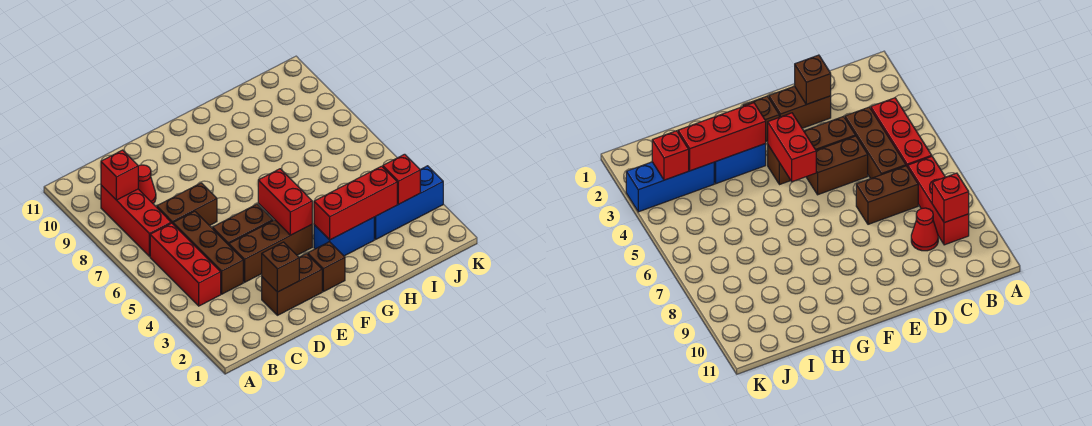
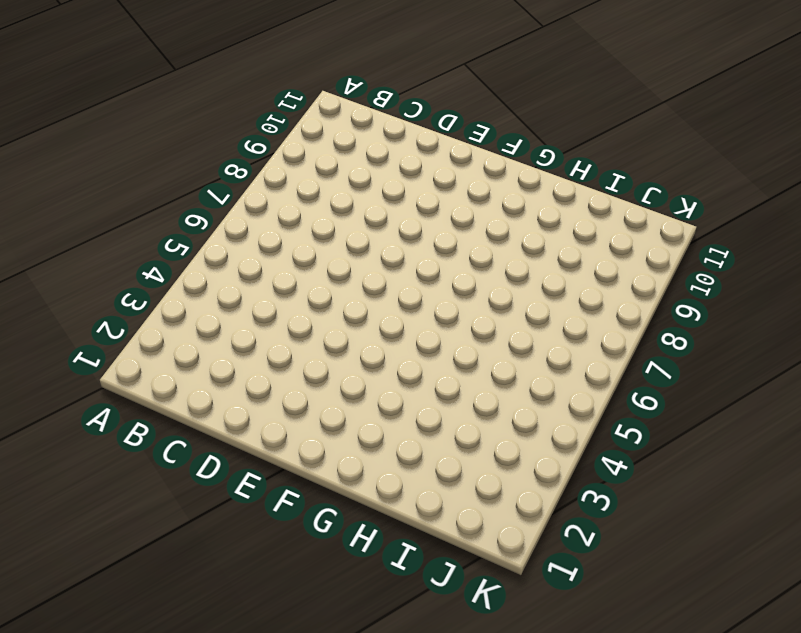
none -> red brick B4:B6 level 1
none -> red brick B7:B9 level 1
none -> brown brick C4:C6 level 1

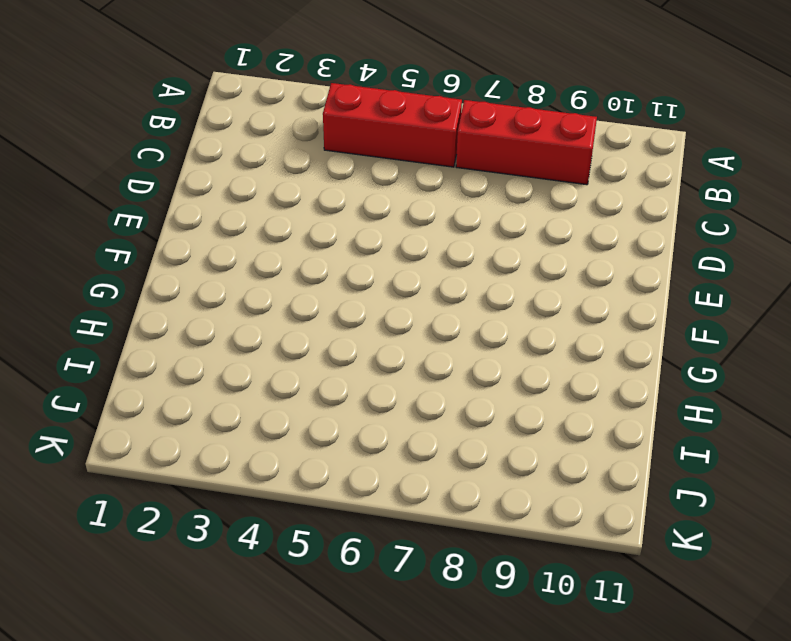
none -> brown brick C4:C6 level 1
none -> brown brick C7:D7 level 1
none -> red cone C9 level 1

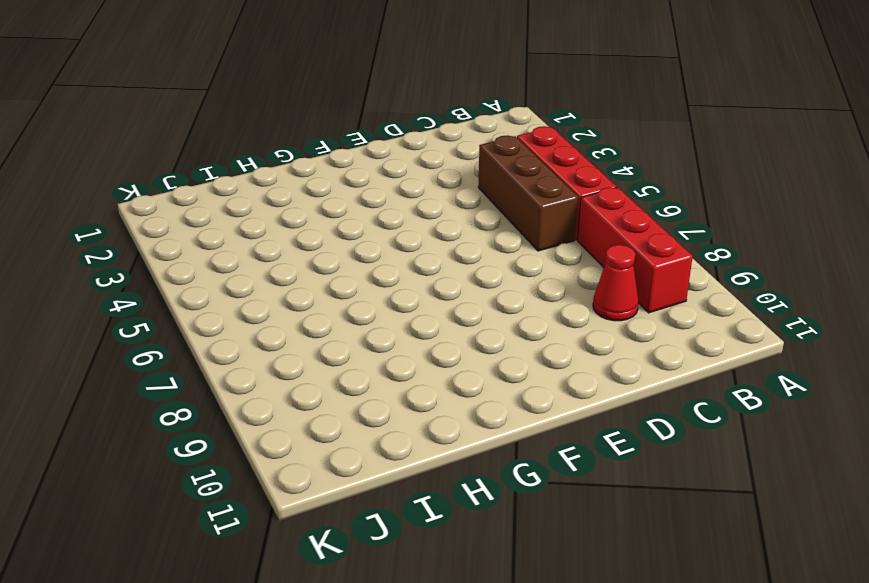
none -> brown brick C7:D7 level 1
none -> brown brick D2:E2 level 1
none -> brown brick D4:F4 level 1

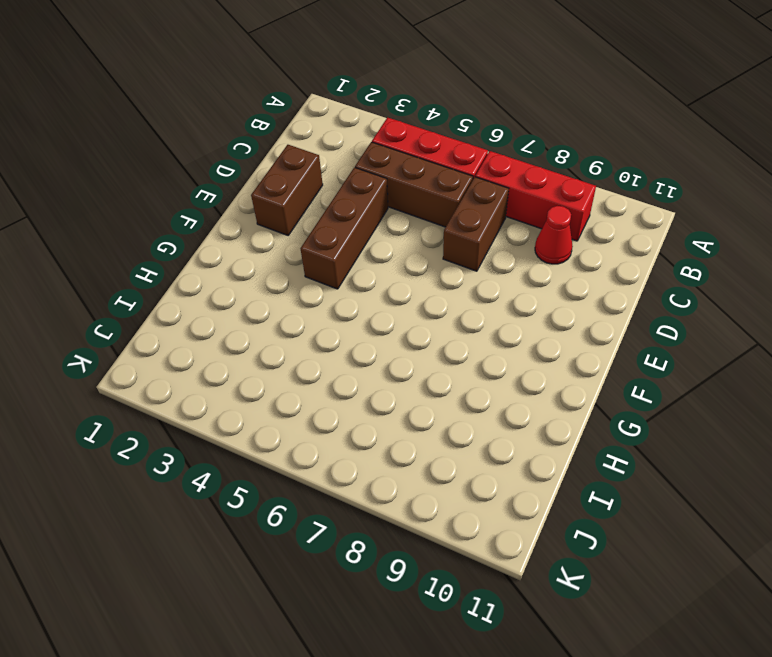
none -> brown brick D5:E5 level 1
none -> brown brick F2 level 1
none -> blue brick G3:H3 level 1

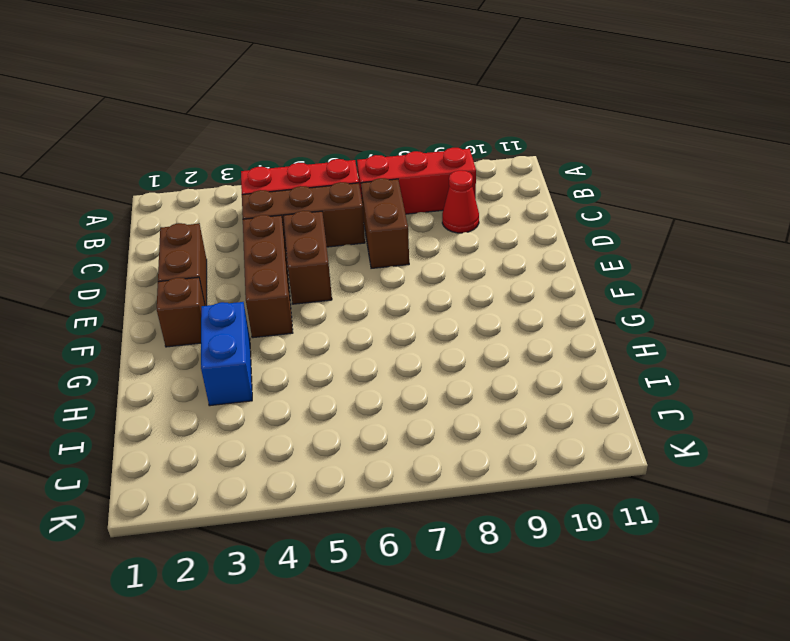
none -> blue brick I3:K3 level 1
none -> red brick B9 level 2
none -> brown brick D2 level 2

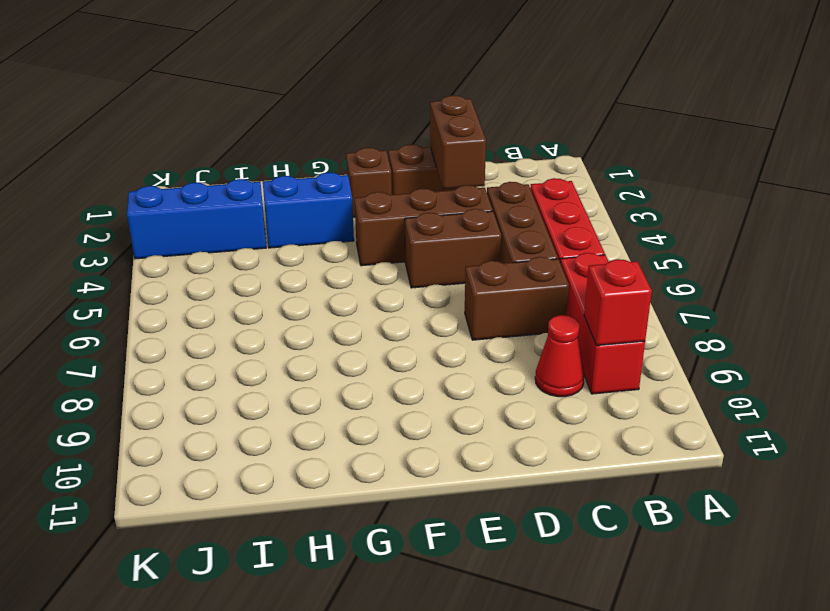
brown brick D2:D3 level 2 -> brown brick D2 level 2
none -> red brick F4:F5 level 2
none -> red brick G3:I3 level 2
none -> red brick J3 level 2

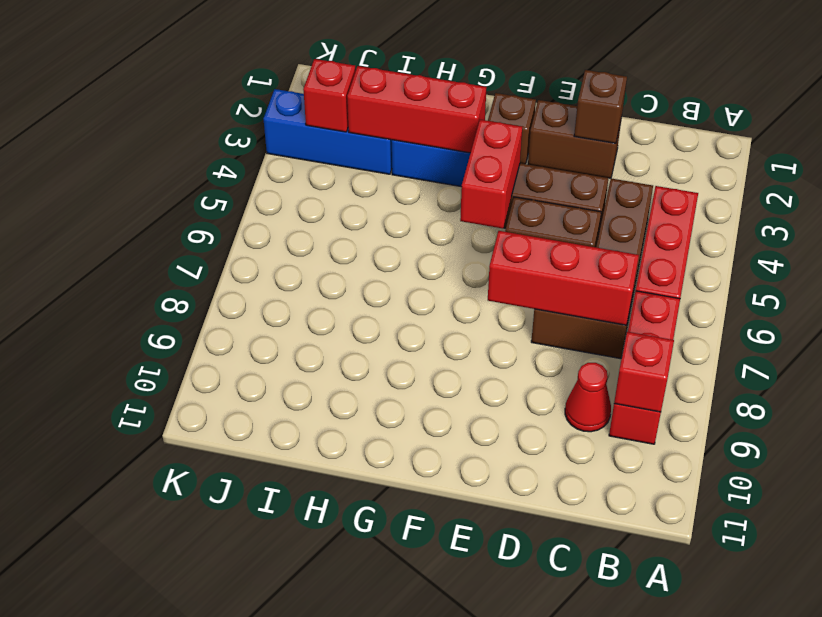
red brick C7:E7 level 2 -> none

